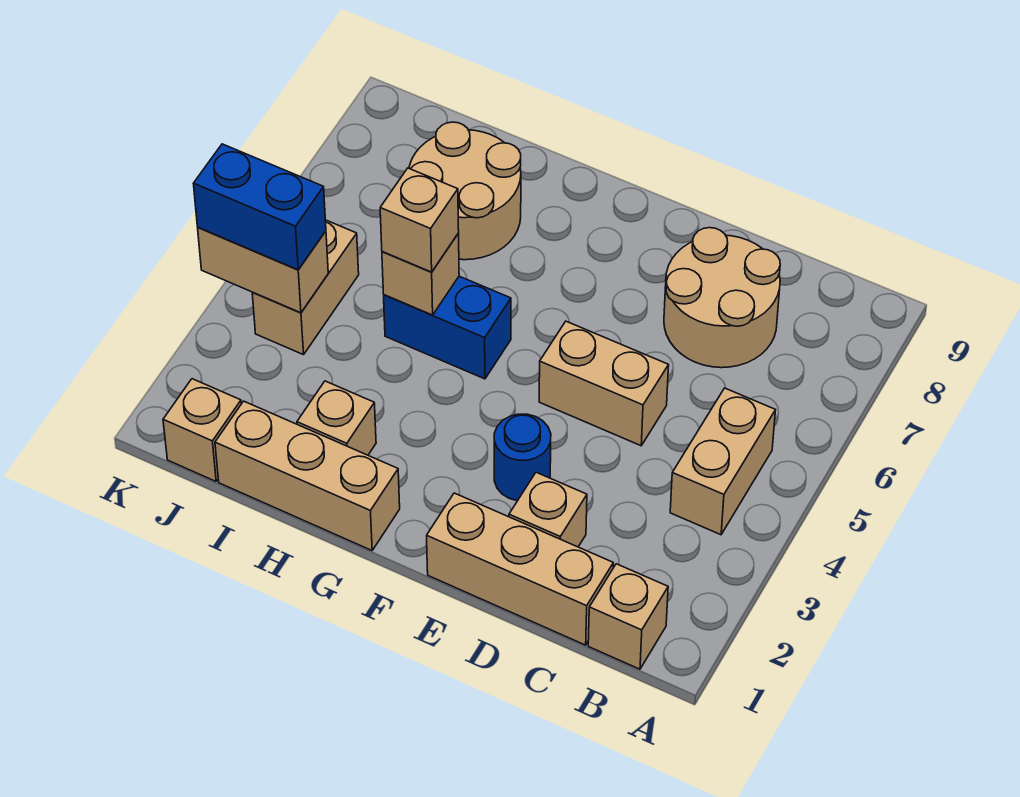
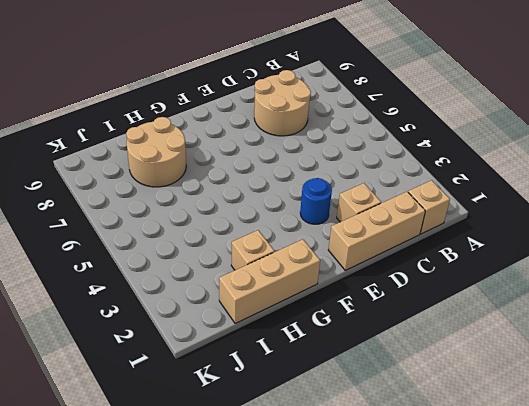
none -> tan brick B4:B5 level 1
none -> tan brick D5:E5 level 1
none -> blue brick G5:H5 level 1

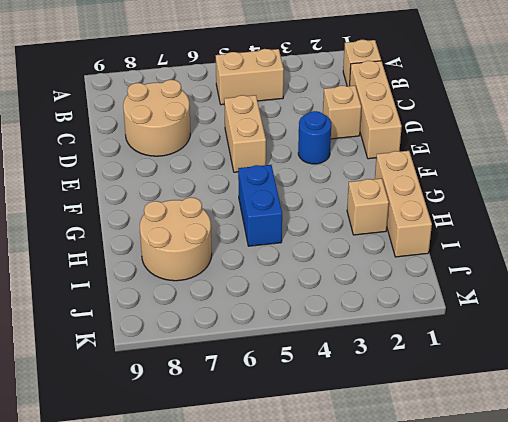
none -> tan brick J1 level 1
none -> tan brick J4:J5 level 1
none -> tan brick H5 level 2

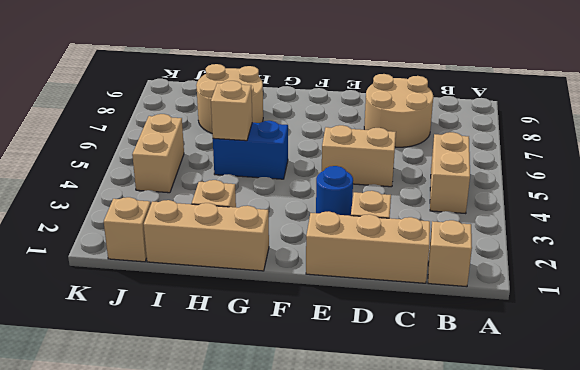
none -> tan brick J4:K4 level 2
none -> tan brick H5 level 3
none -> blue brick J4:K4 level 3

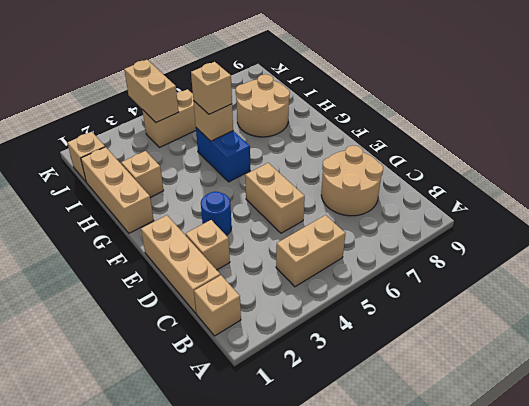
none -> blue brick J4:K4 level 3

